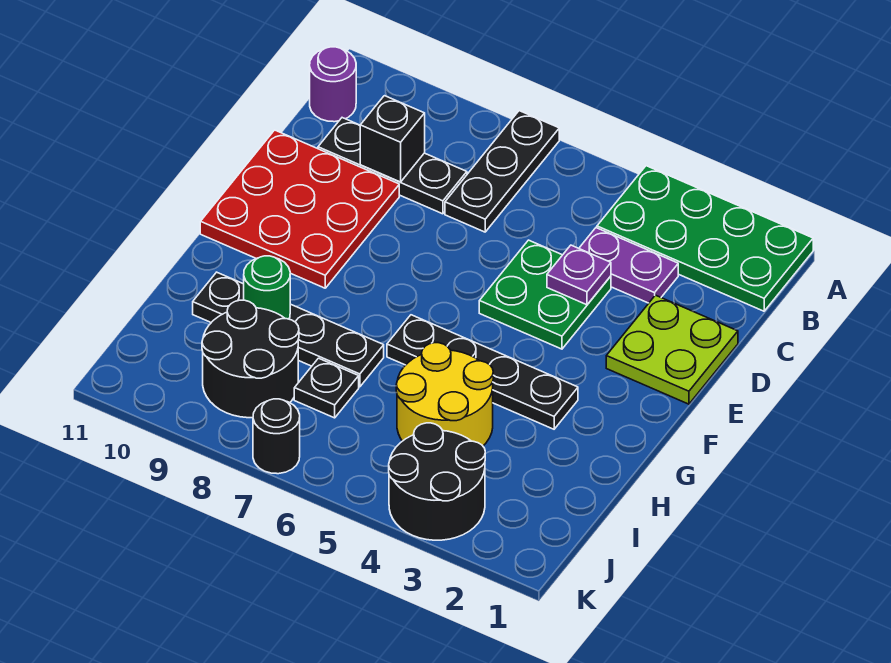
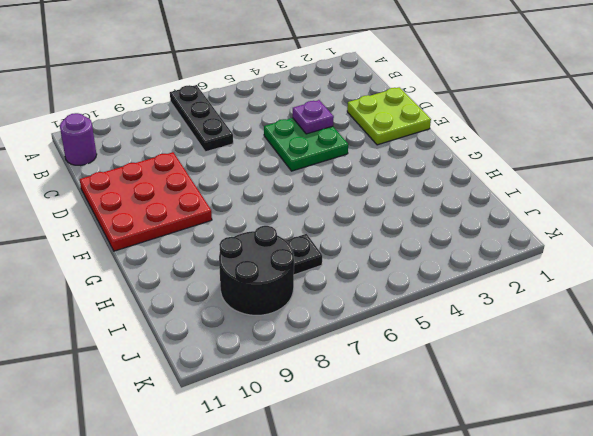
none -> green plate A1:B4 level 1
none -> purple plate C3:C4 level 1
none -> black plate C8:C10 level 1

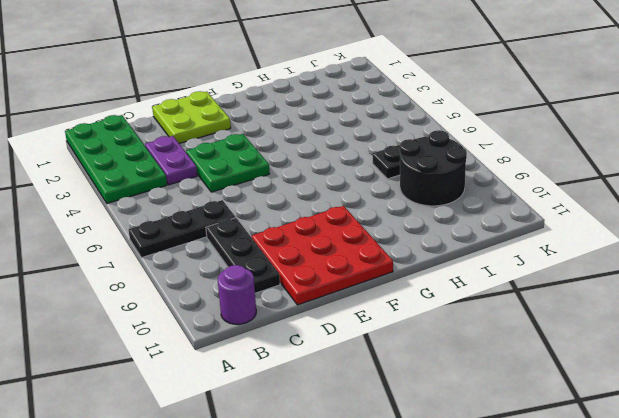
none -> black plate G3:G6 level 1
none -> yellow round brick H4:I5 level 1
none -> black plate H7:H10 level 1

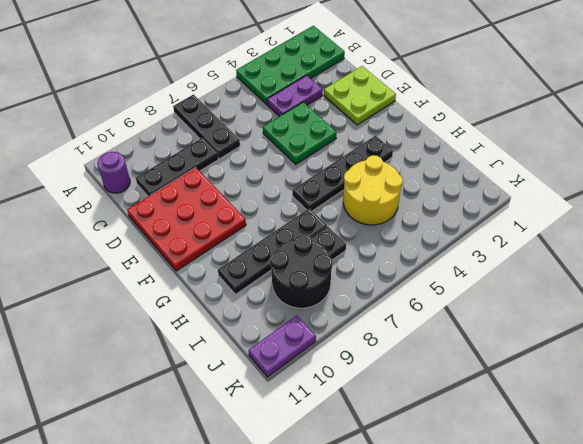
purple plate K10:K11 level 1 -> none
none -> black round brick J3:K4 level 1
none -> black round brick K7 level 1
none -> black brick C9 level 2

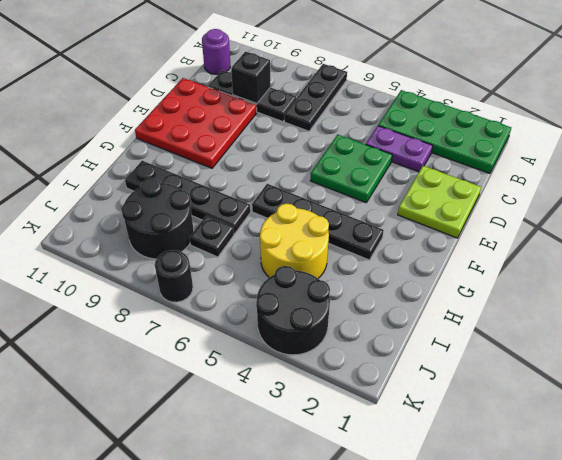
none -> purple plate D4 level 2
none -> green round brick H9 level 2

